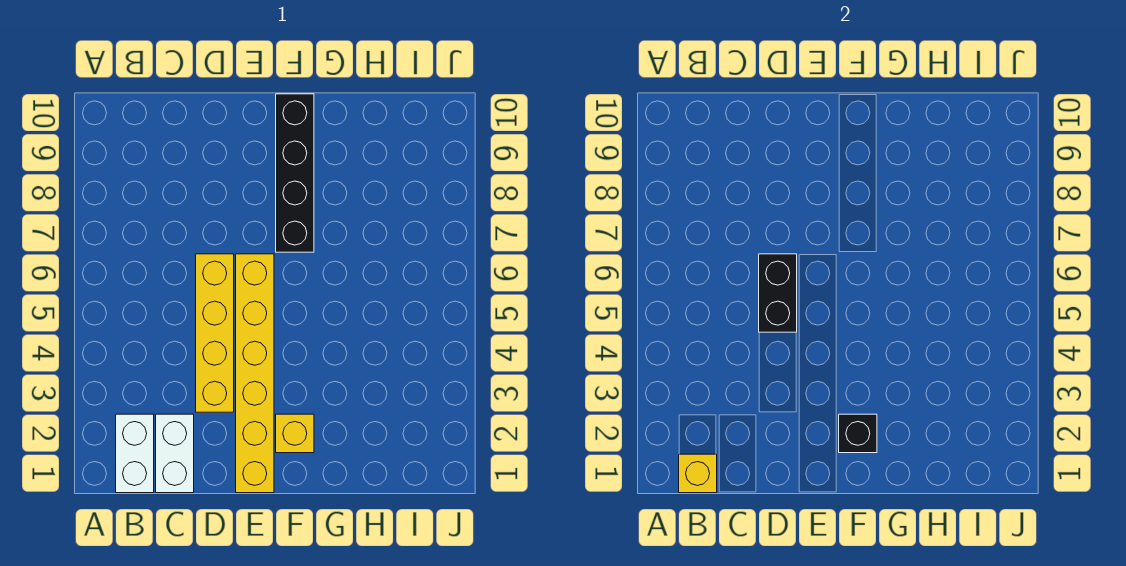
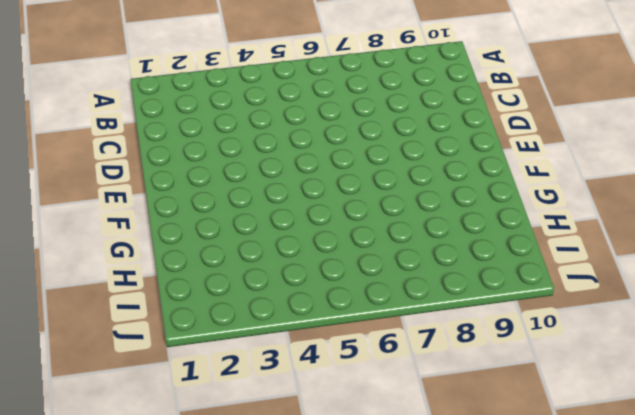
none -> white brick B1:B2 level 1
none -> white brick C1:C2 level 1

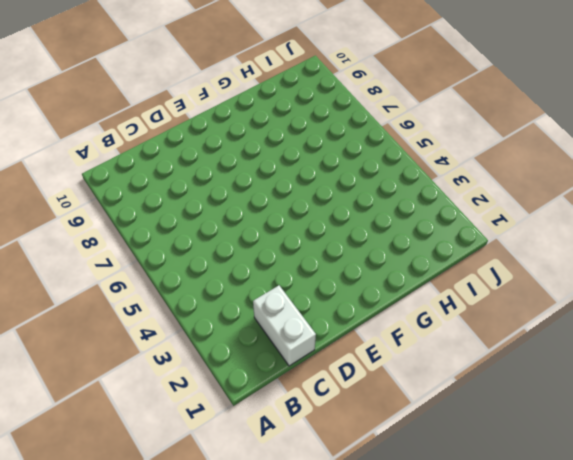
none -> white brick B1:B2 level 1
none -> yellow brick D3:D6 level 1

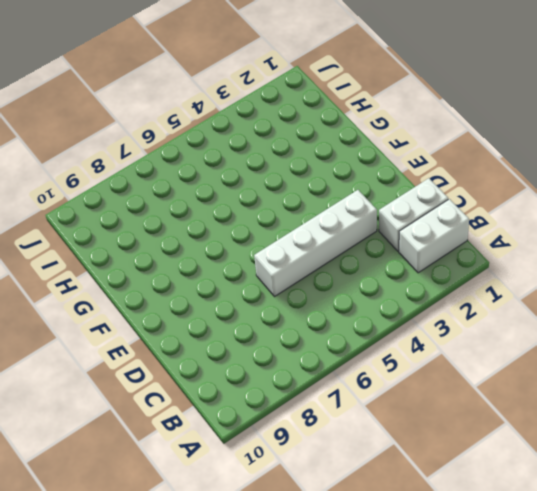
white brick D3:D6 level 1 -> yellow brick D3:D6 level 1
none -> yellow brick E1:E6 level 1
none -> yellow brick F2 level 1

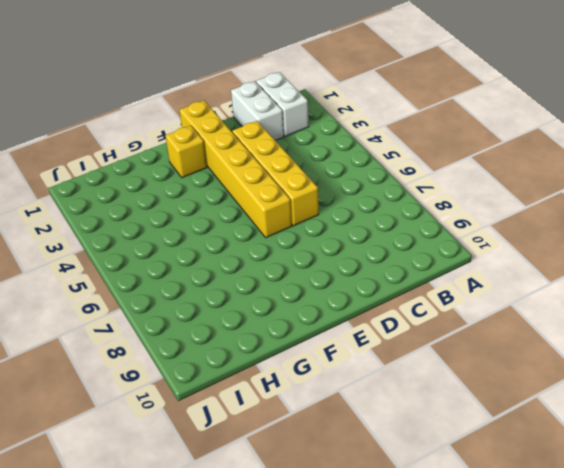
none -> black brick F7:F10 level 1
none -> yellow brick B1 level 2

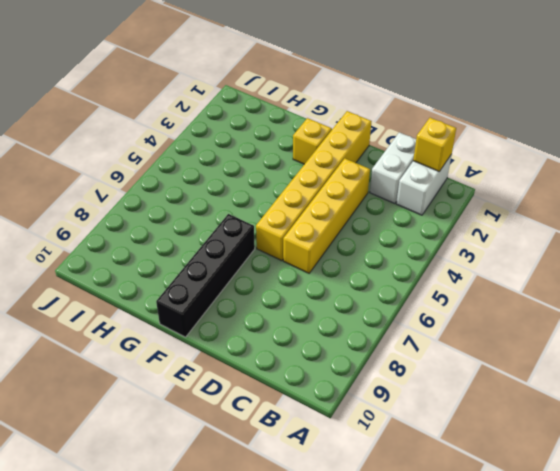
none -> black brick D5:D6 level 2
none -> black brick F2 level 2

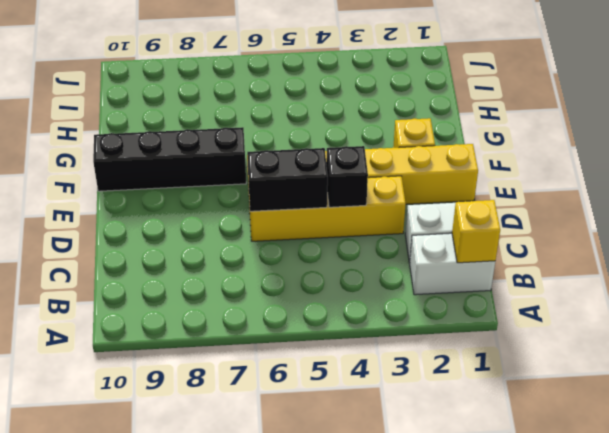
black brick D4 level 2 -> black brick F2 level 2

